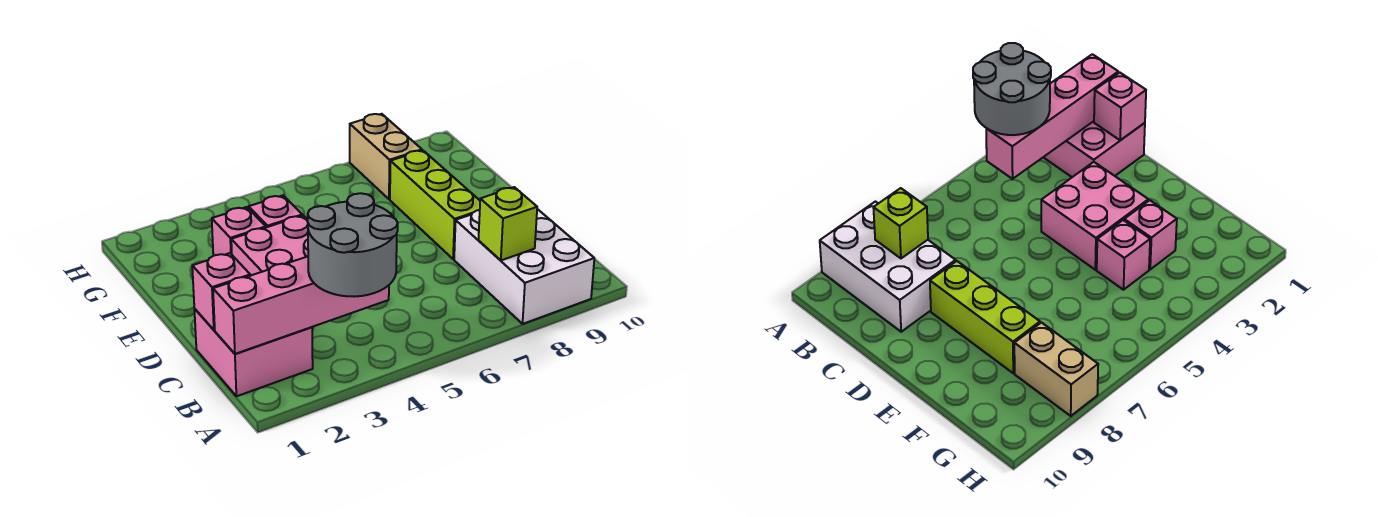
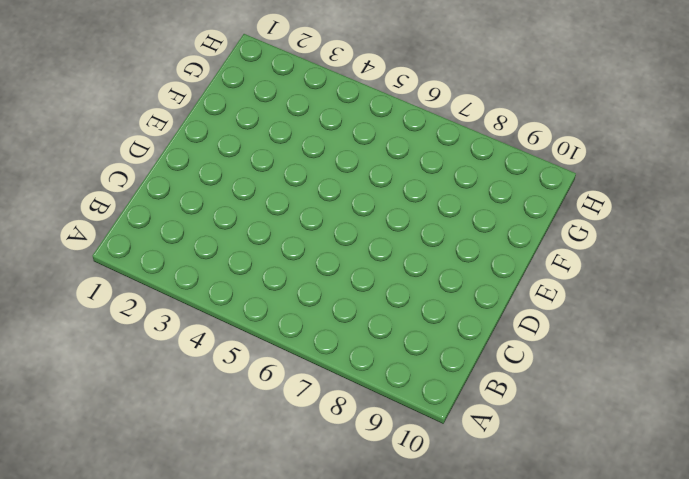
none -> white brick A8:C9 level 1
none -> pink brick B1:C2 level 1

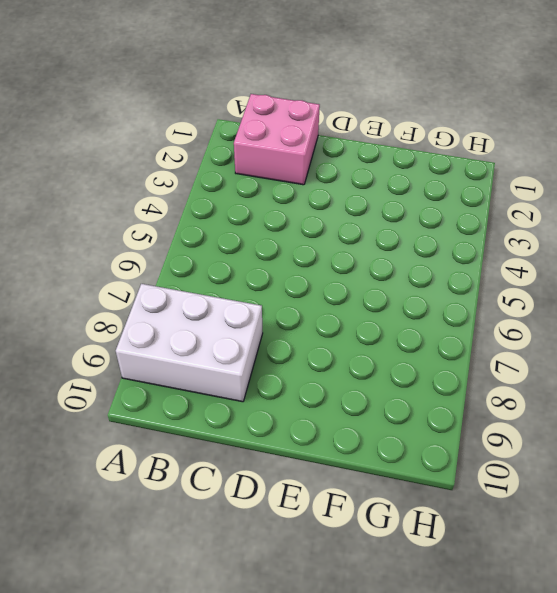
none -> pink brick D3:E4 level 1
none -> lime brick D8:F8 level 1

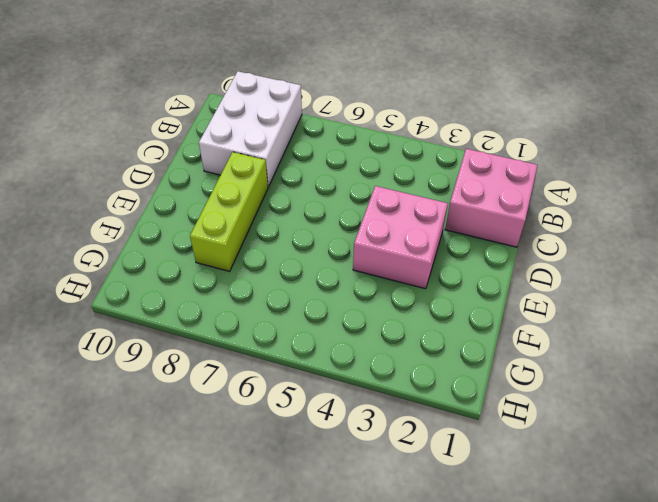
none -> pink brick F3 level 1
none -> pink brick F4 level 1

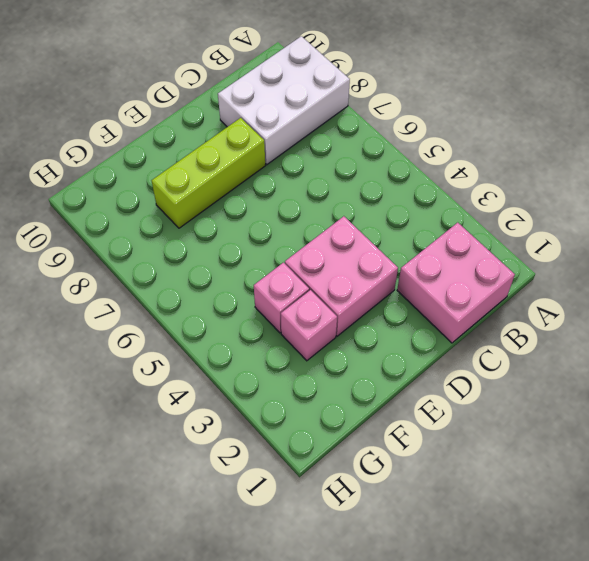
none -> tan brick G8:H8 level 1
none -> pink brick B1:B4 level 2

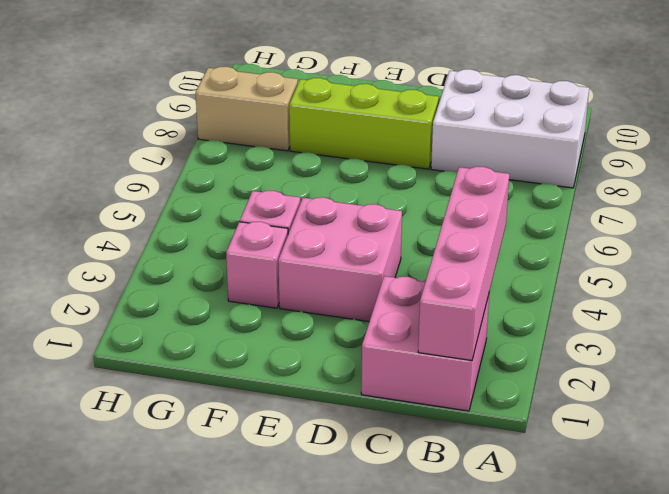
none -> lime brick B8 level 2
none -> pink brick C1 level 2

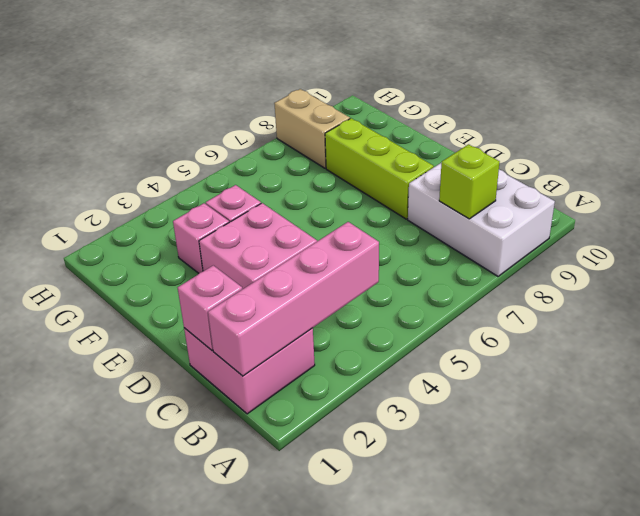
none -> grey round brick A3:B4 level 3

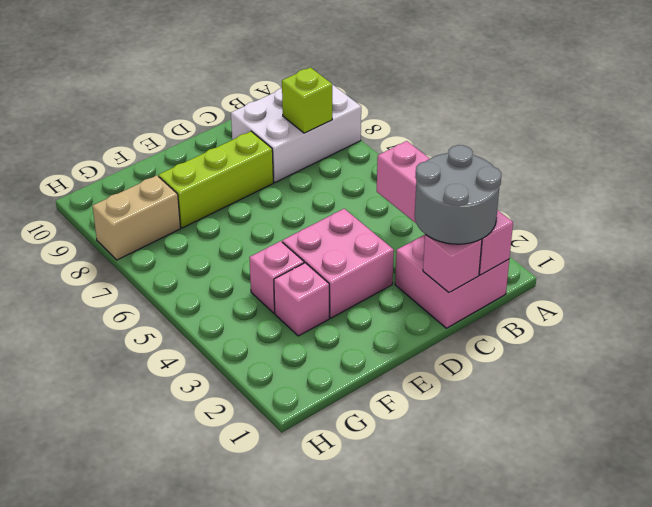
grey round brick B1:C2 level 3 -> grey round brick A3:B4 level 3

